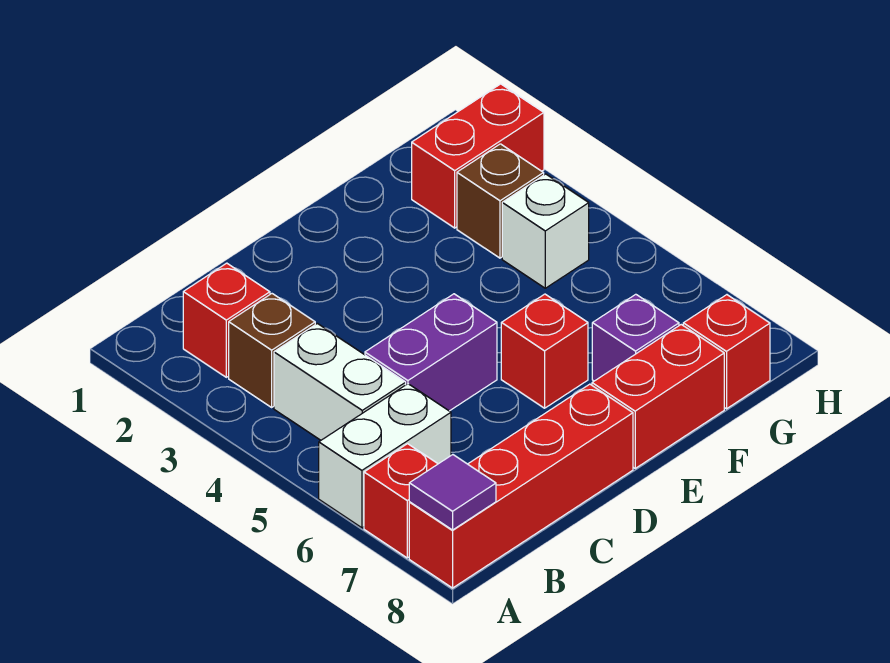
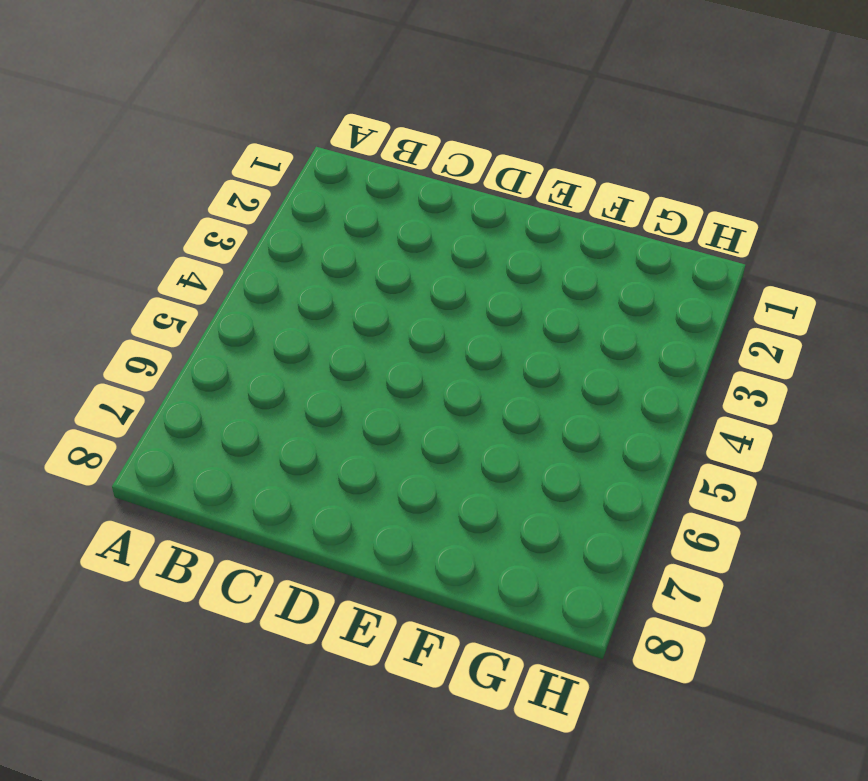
none -> white brick A6:B6 level 1
none -> red brick A7 level 1
none -> red brick A8:D8 level 1

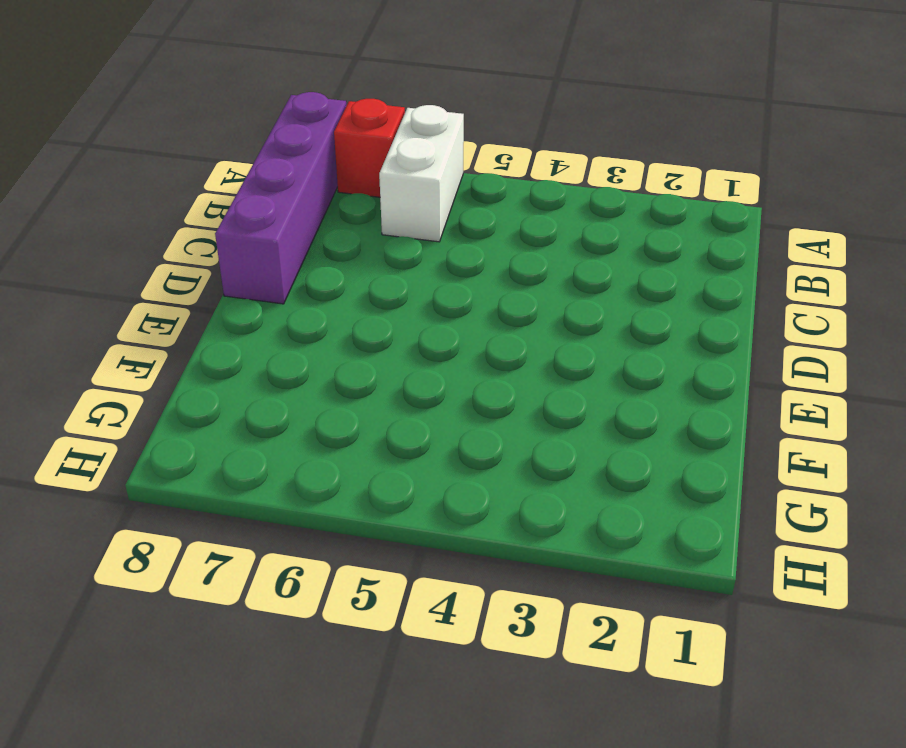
purple brick A8:D8 level 1 -> red brick A8:D8 level 1
none -> red brick B2 level 1
none -> brown brick B3 level 1
none -> white brick B4:B5 level 1

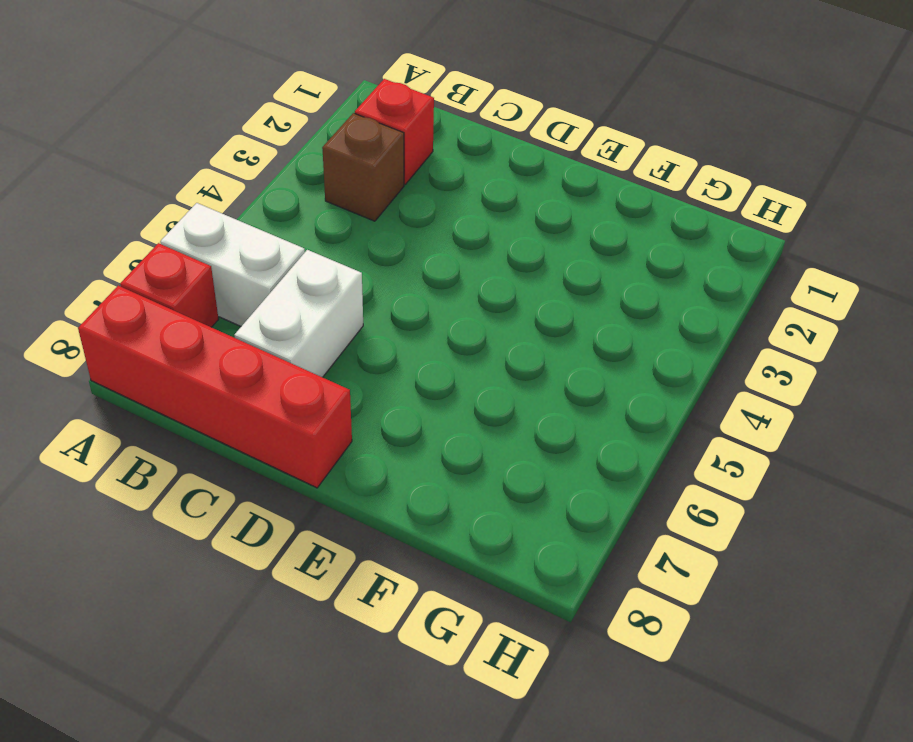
white brick C6:C7 level 1 -> white brick B4:B5 level 1
none -> purple brick C5:D5 level 1
none -> red brick E6 level 1
none -> red brick E8:F8 level 1

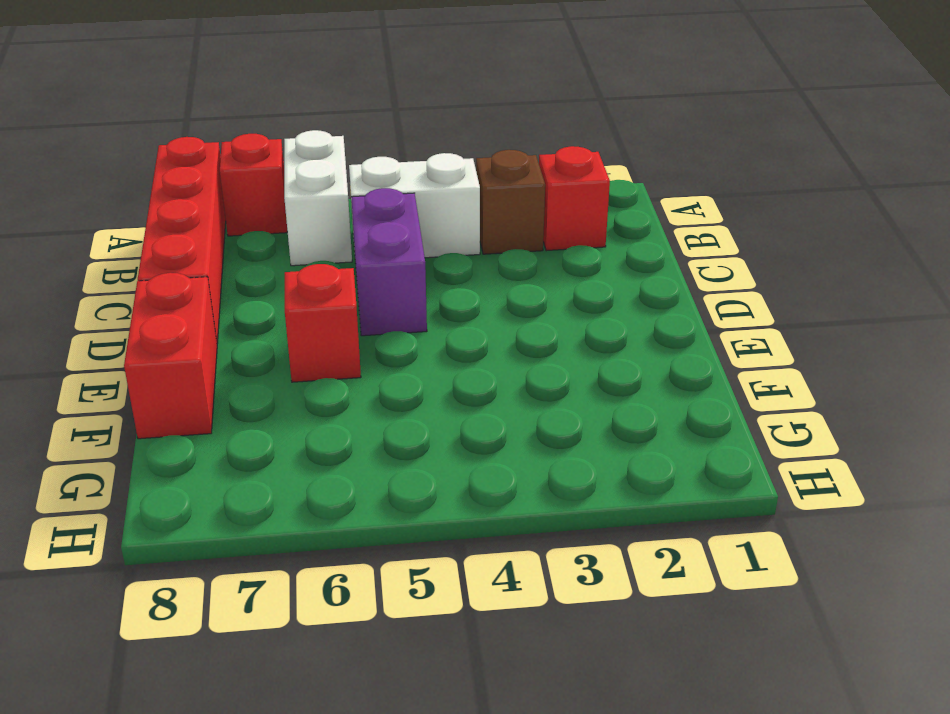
none -> purple brick F7 level 1
none -> red brick G2:H2 level 1
none -> brown brick G3 level 1

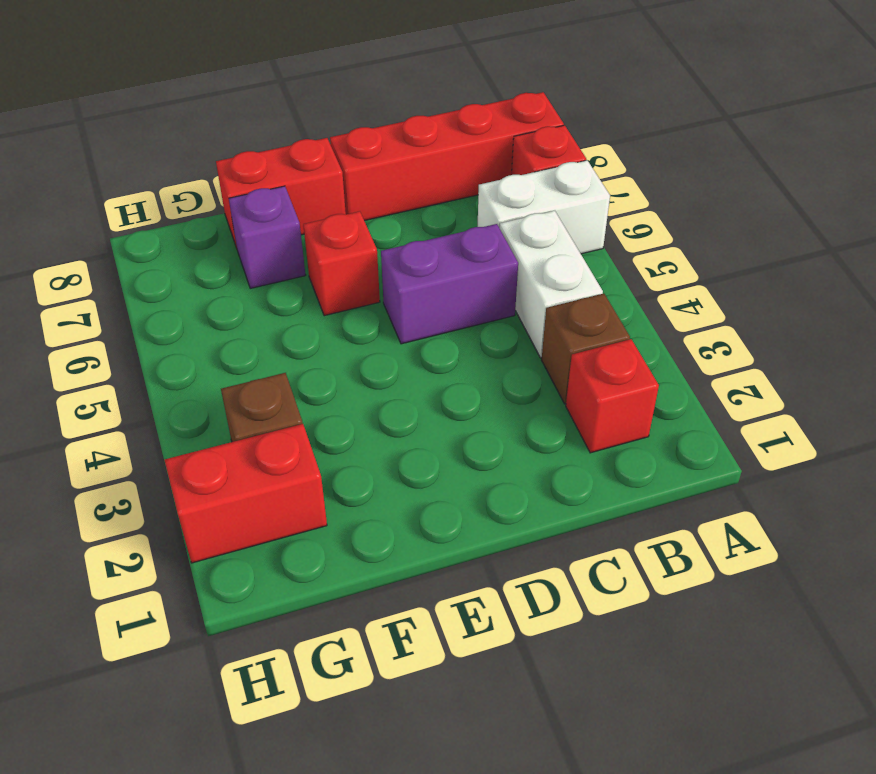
none -> white brick G4 level 1
none -> red brick G8 level 1
none -> purple tile A8 level 2

